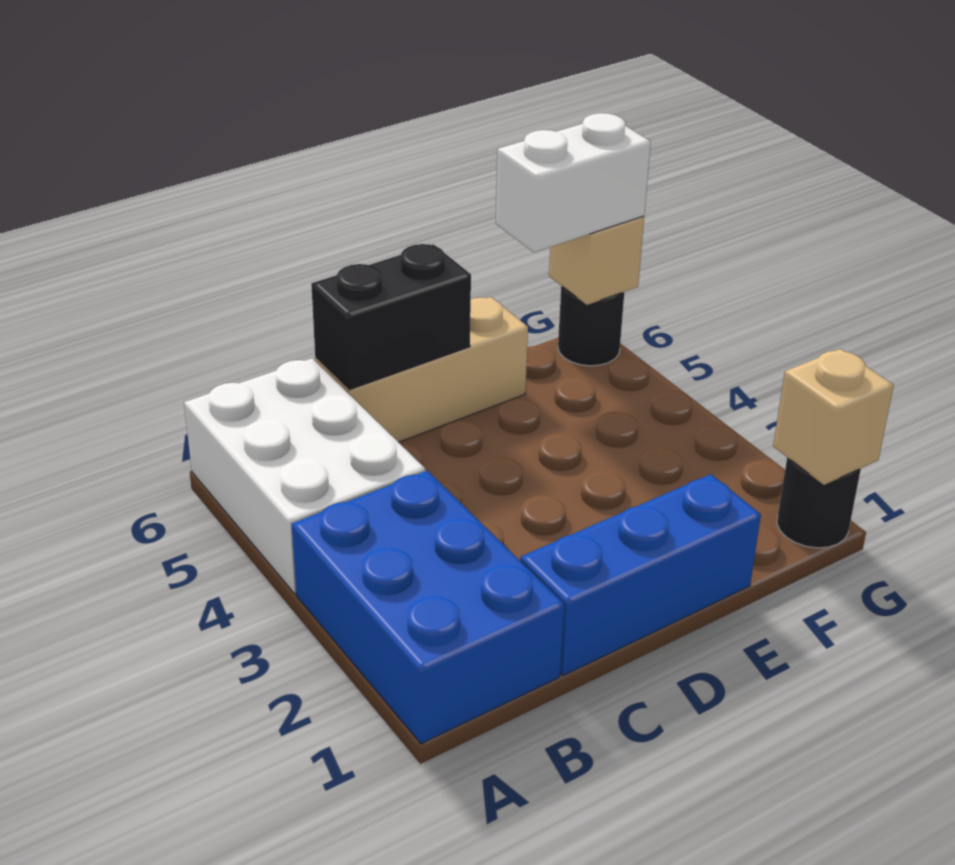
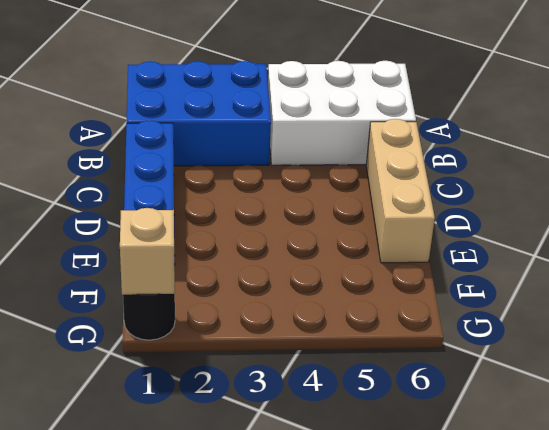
none -> black round brick G6 level 1
none -> black brick C6:D6 level 2

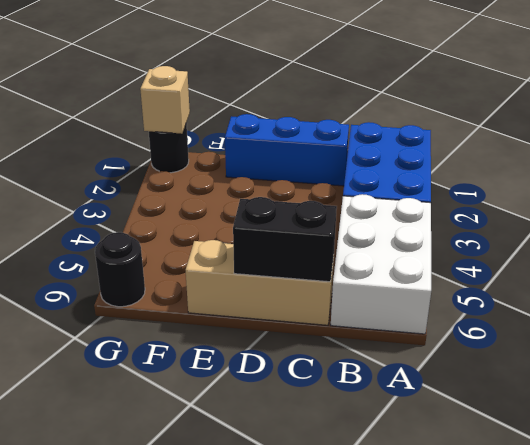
none -> tan brick G6 level 2
none -> white brick F6:G6 level 3

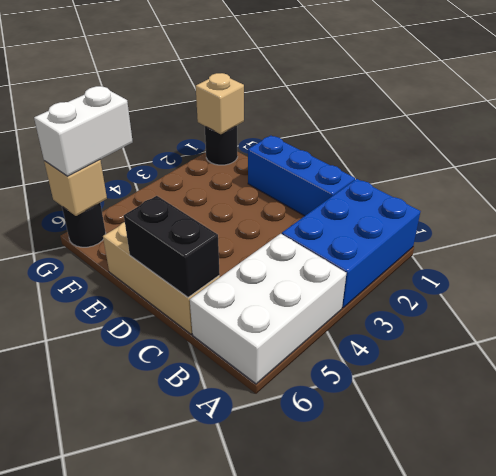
white brick G5:G6 level 3 -> white brick F6:G6 level 3

